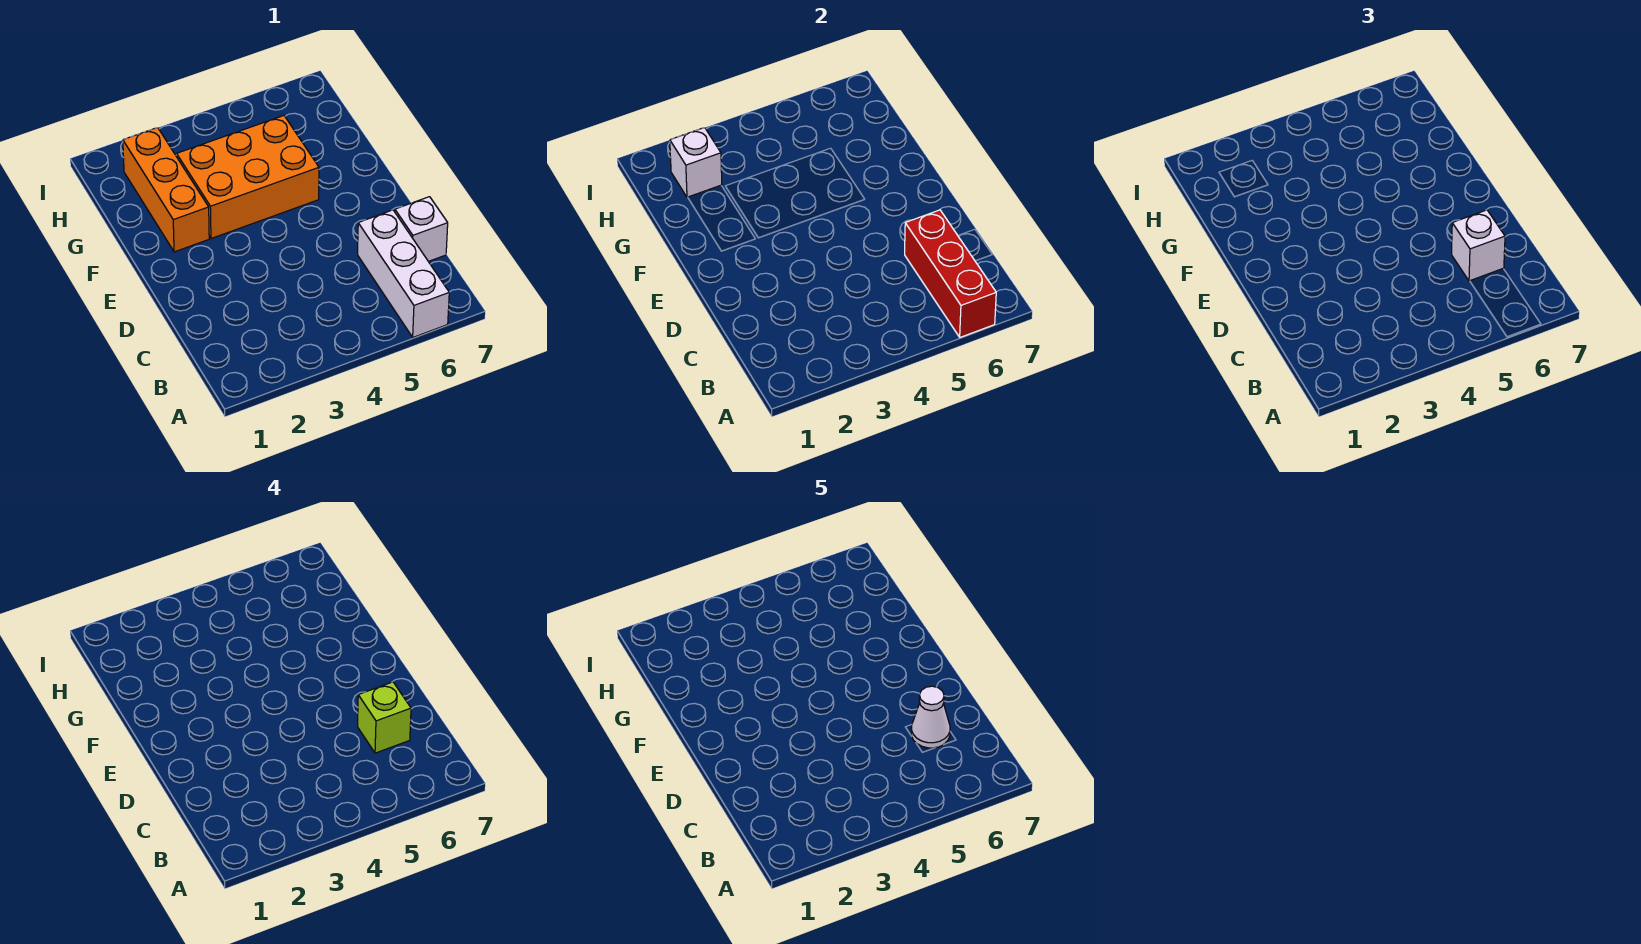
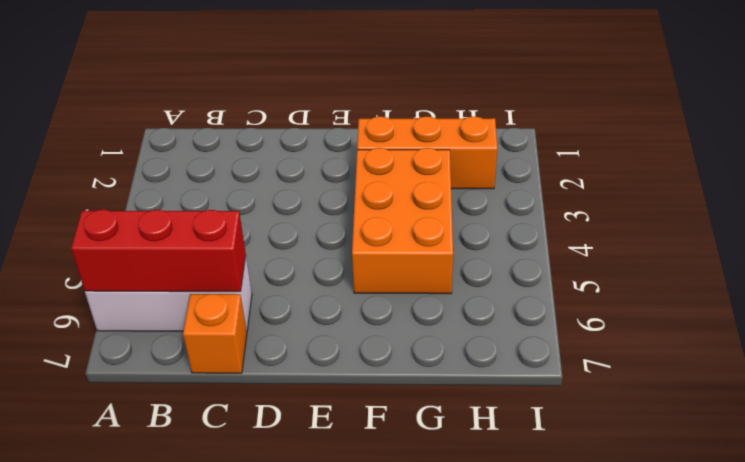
orange brick C7 level 1 -> white brick C7 level 1
none -> white brick H2 level 2
none -> white brick C6 level 3

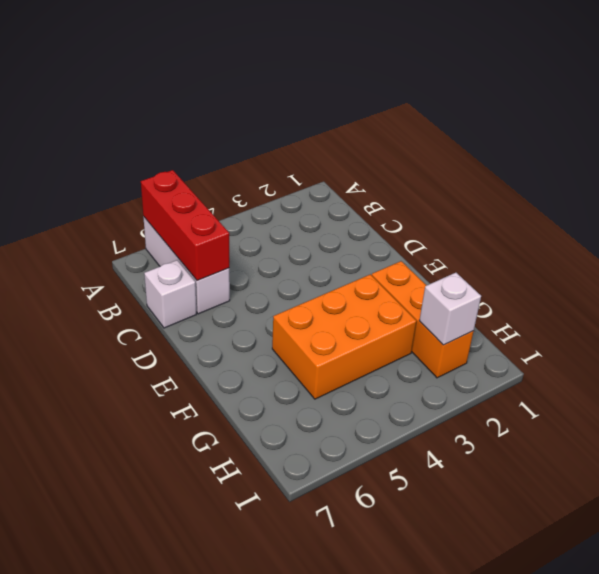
none -> white brick C6 level 3
none -> lime brick C6 level 4

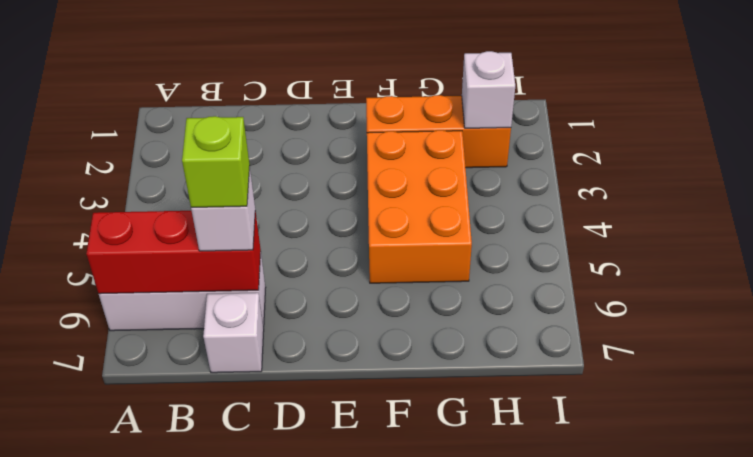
none -> white cone C6 level 5

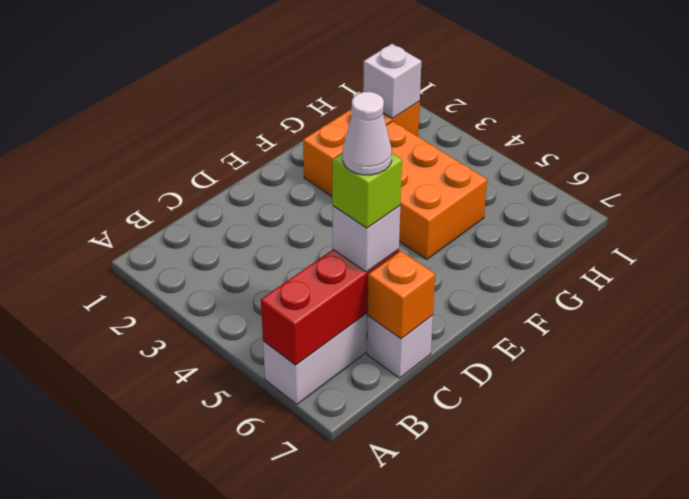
orange brick C7 level 2 -> none

